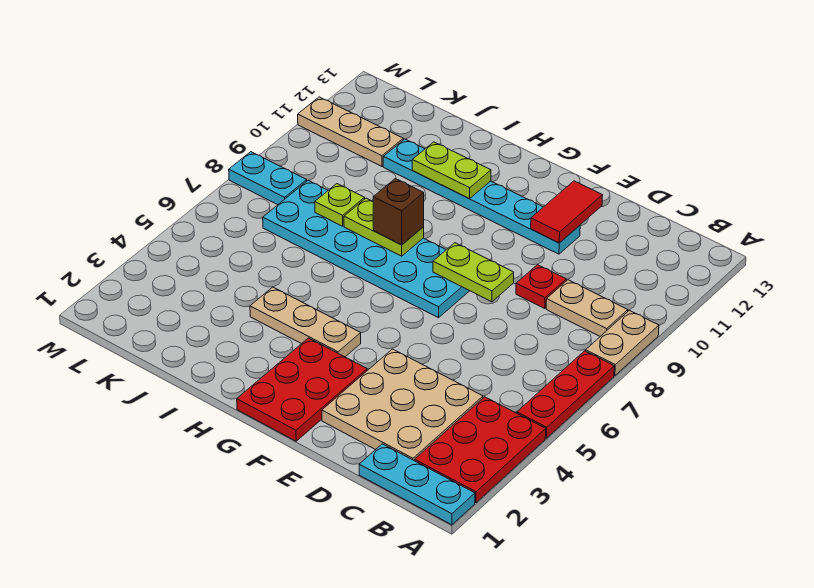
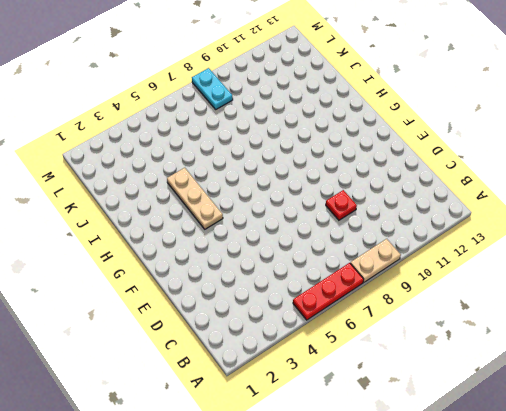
none -> cyan plate A1:C1 level 1
none -> red plate A2:B4 level 1
none -> tan plate B9:C9 level 1

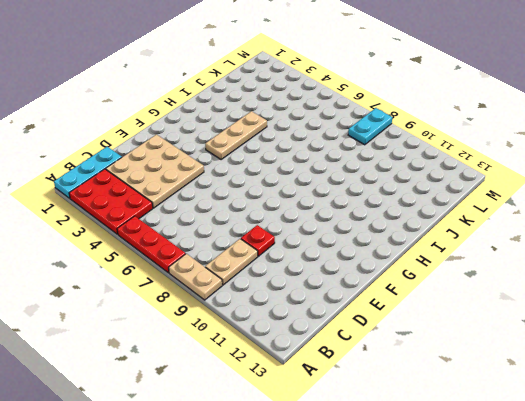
none -> cyan plate E11:J11 level 1
none -> red plate F1:G3 level 1
none -> cyan plate F7:K8 level 1

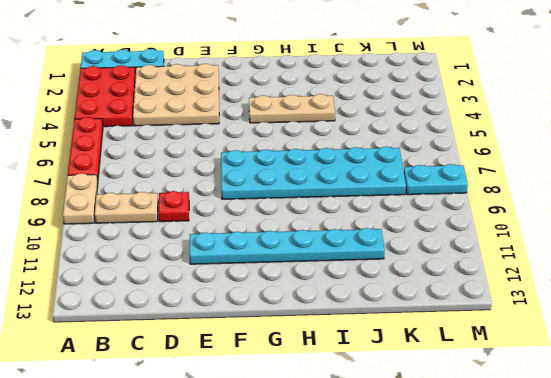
none -> red plate F1:G3 level 1
none -> tan plate K11:M11 level 1
none -> lime plate E8:F8 level 2

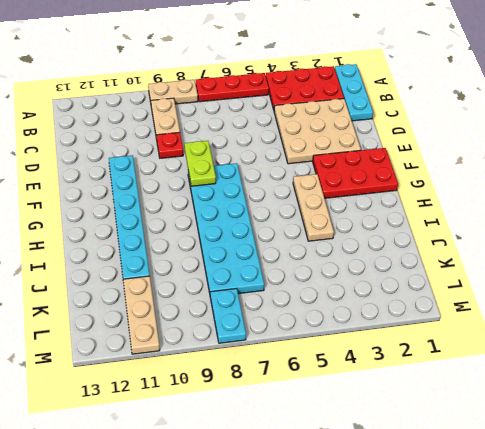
none -> red tile E11:E12 level 2
none -> lime plate H8:I8 level 2
none -> lime plate H11:I11 level 2

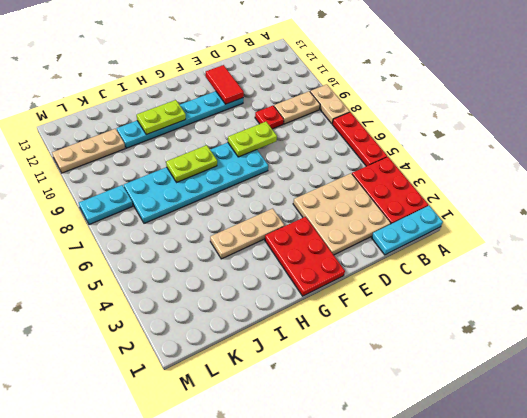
none -> lime plate J8 level 2
none -> brown brick H8 level 3

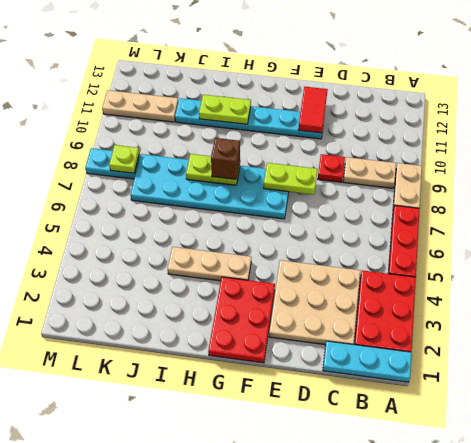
lime plate L8 level 2 -> lime plate J8 level 2

